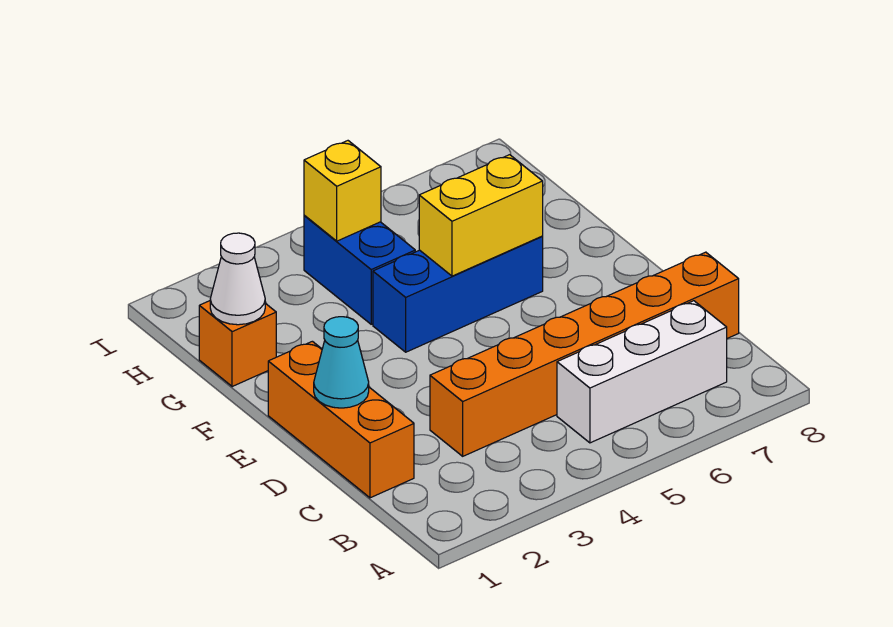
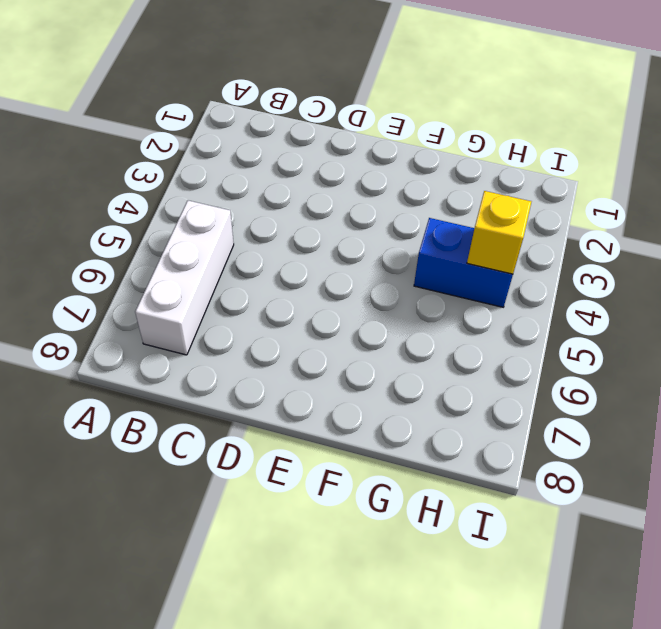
none -> orange brick C1:E1 level 1
none -> orange brick C3:C8 level 1

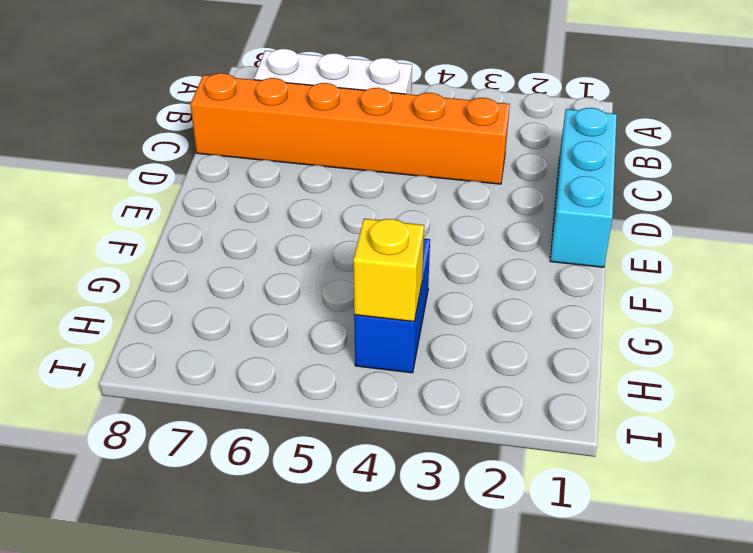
cyan brick C1:E1 level 1 -> orange brick C1:E1 level 1
none -> blue brick F4:F6 level 1
none -> orange brick G1 level 1

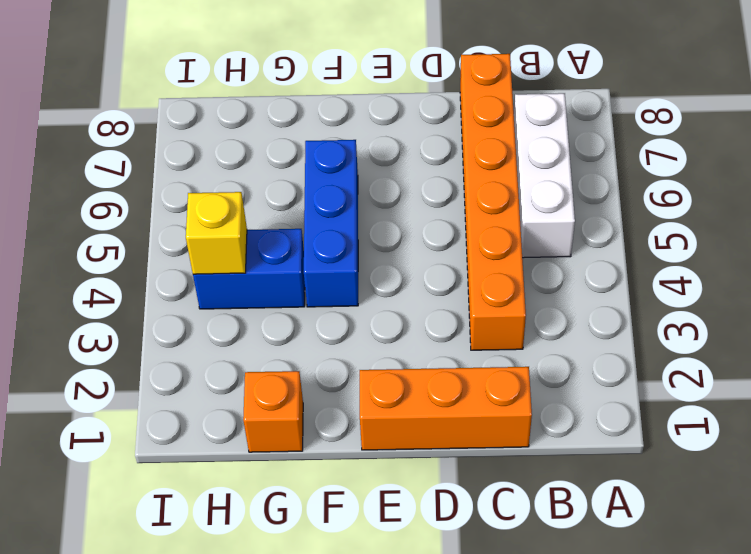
none -> cyan cone D1 level 2
none -> yellow brick F5:F6 level 2

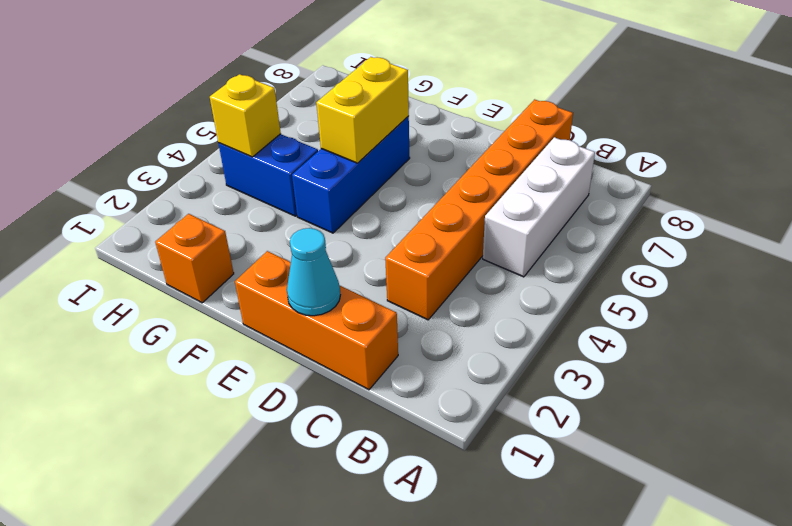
none -> white cone G1 level 2

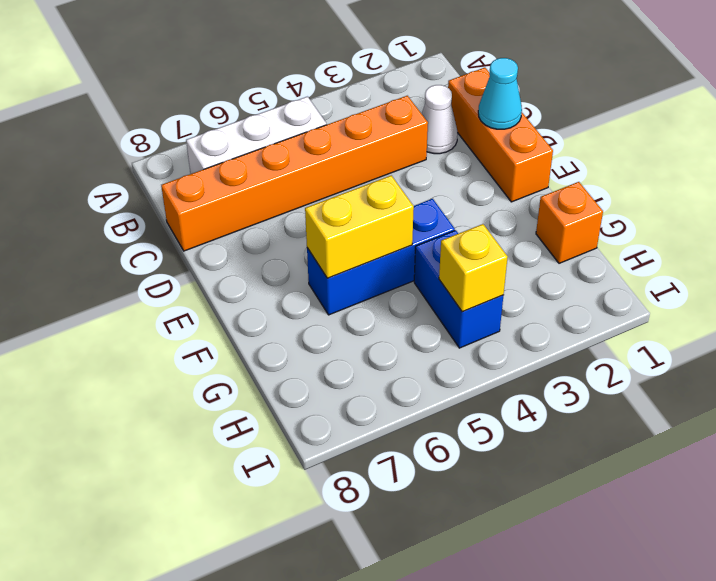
white cone C2 level 1 -> white cone G1 level 2

